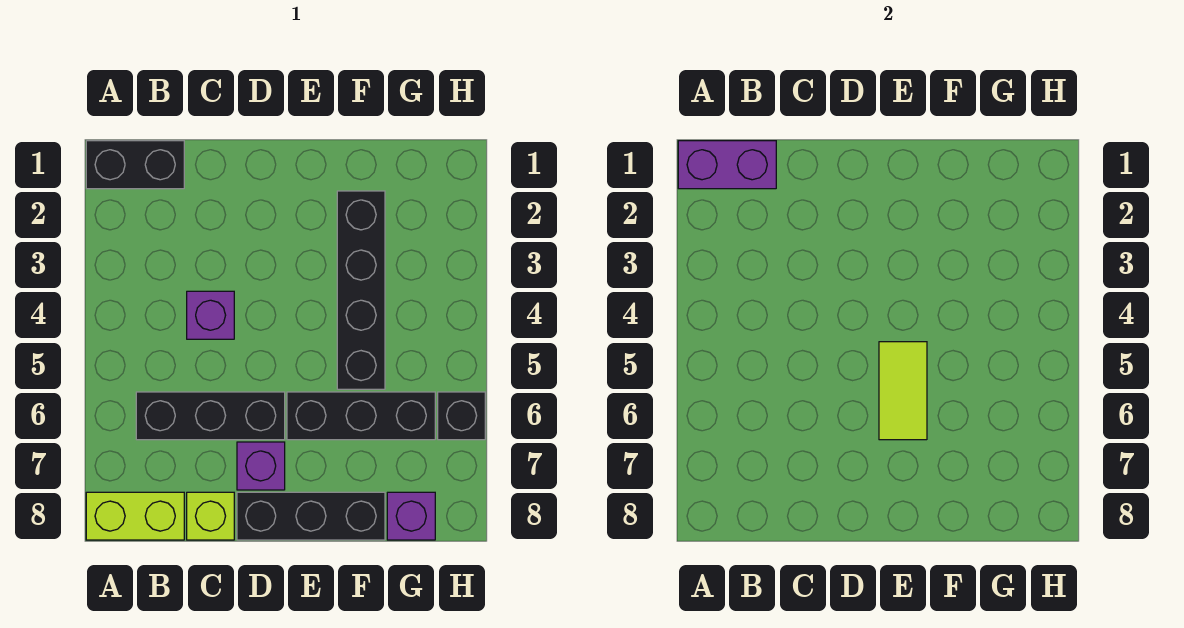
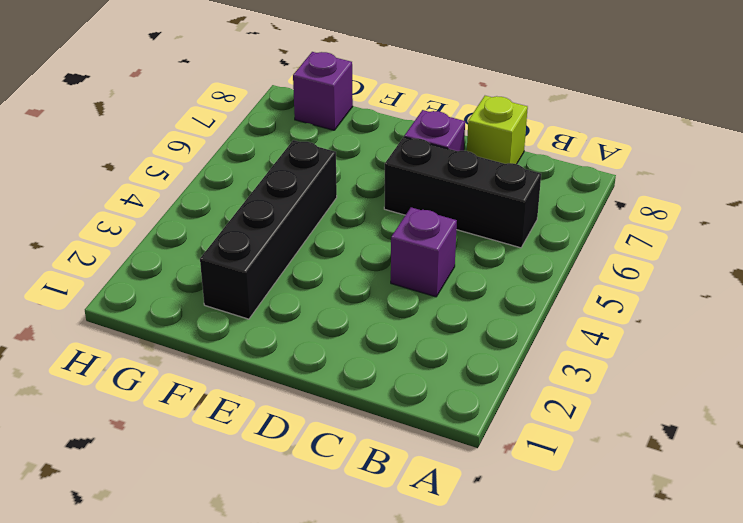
none -> black brick A1:B1 level 1
none -> lime brick A8:B8 level 1
none -> black brick D8:F8 level 1

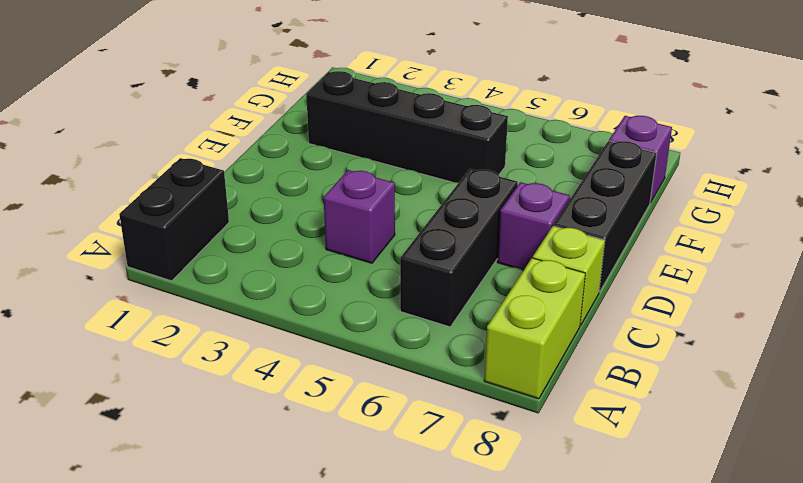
none -> black brick E6:G6 level 1
none -> black brick H6 level 1
none -> purple brick A1:B1 level 2

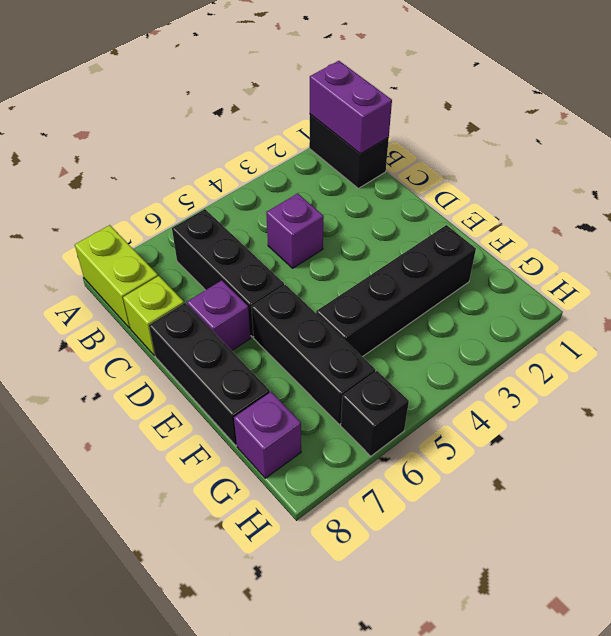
none -> lime tile E5:E6 level 2

